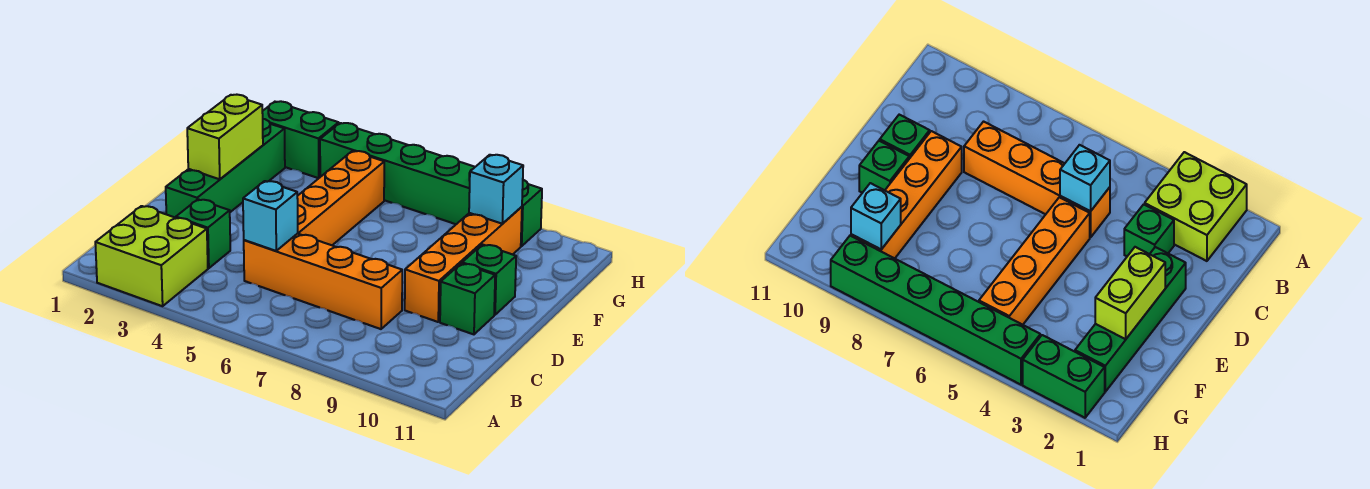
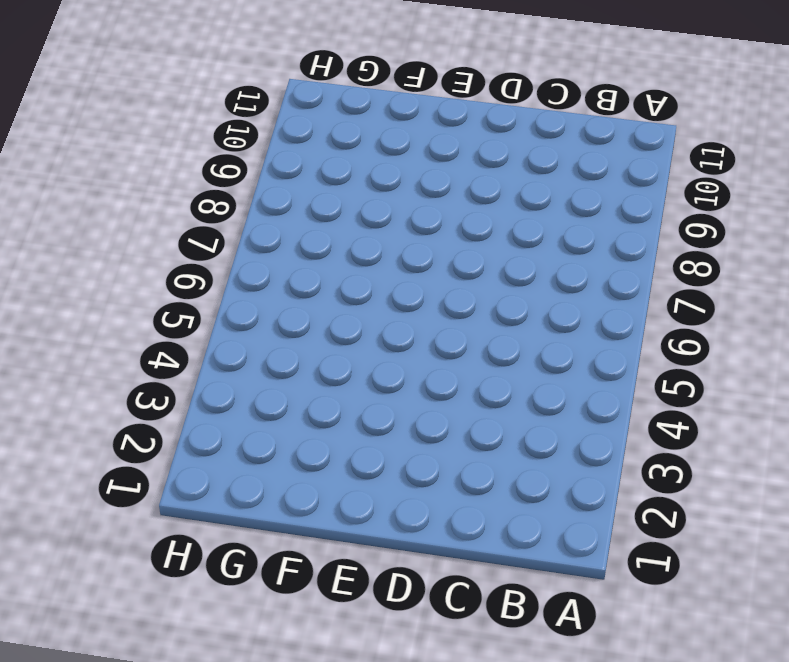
none -> lime brick A2:B3 level 1
none -> green brick C3 level 1
none -> orange brick C5:C8 level 1

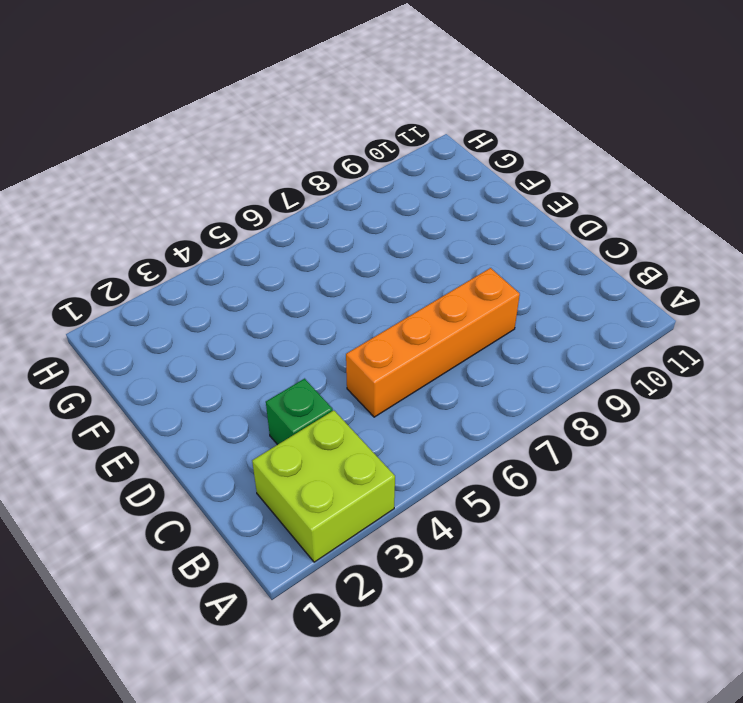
none -> green brick D2:G2 level 1
none -> orange brick D5:G5 level 1
none -> orange brick D9:G9 level 1

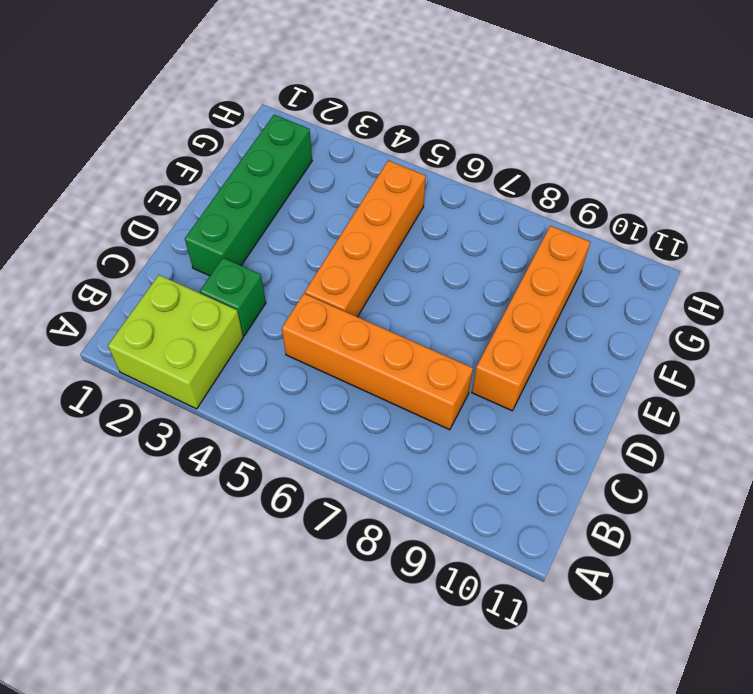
none -> green brick D10 level 1
none -> green brick E10 level 1
none -> green brick H2:H3 level 1

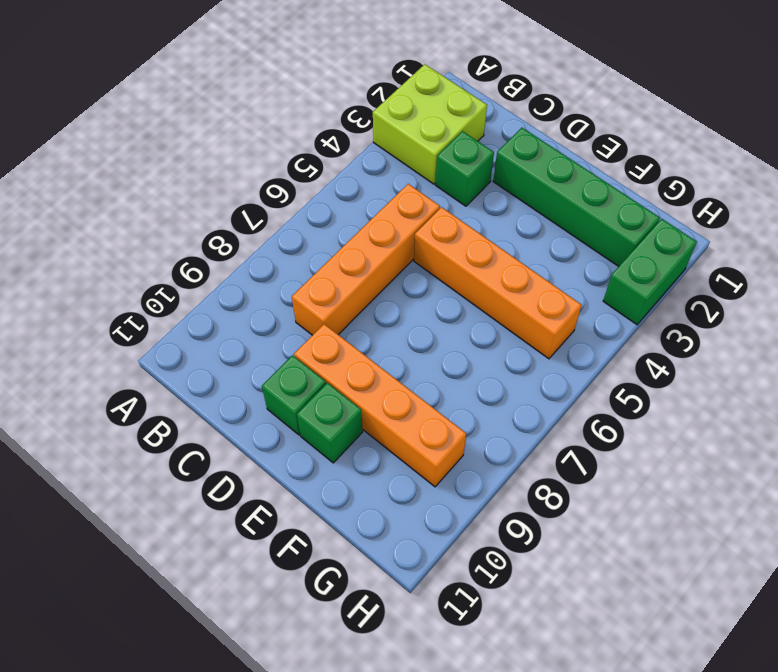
none -> green brick H4:H9 level 1
none -> cyan brick C5 level 2
none -> lime brick E2:F2 level 2

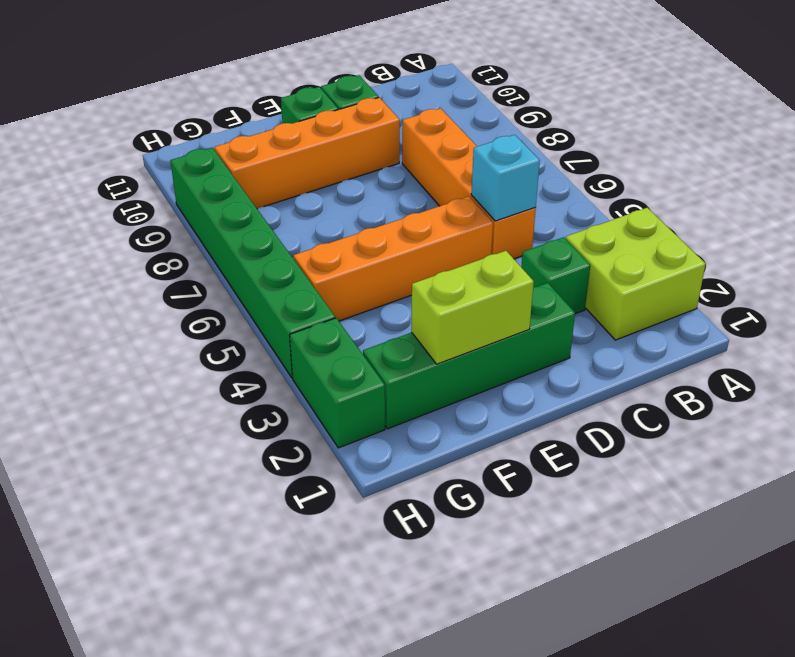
none -> cyan brick G9 level 2

